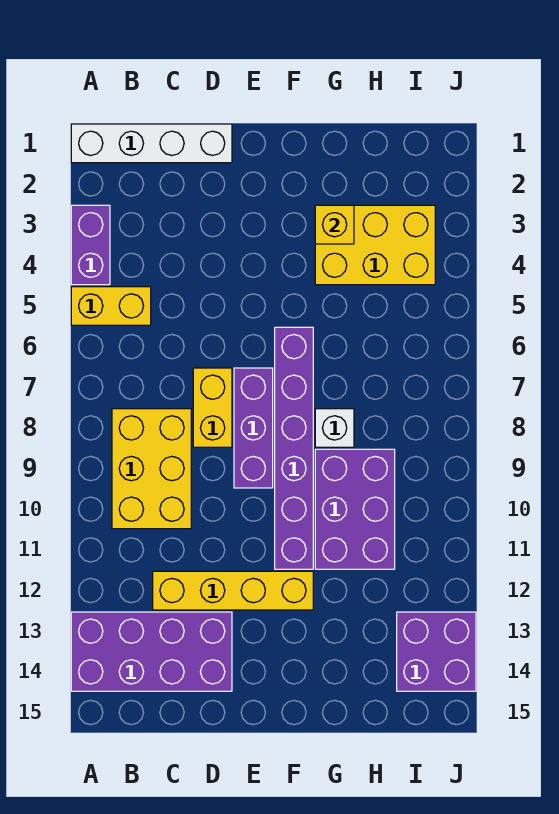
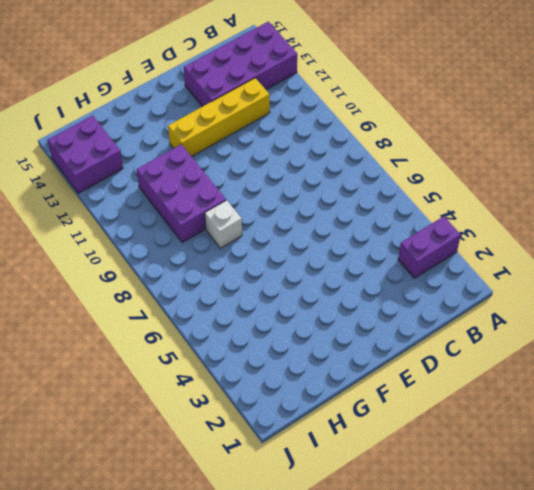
purple brick A3:B3 level 1 -> purple brick A3:A4 level 1
none -> white brick A1:D1 level 1
none -> yellow brick A5:B5 level 1
none -> yellow brick B8:C10 level 1

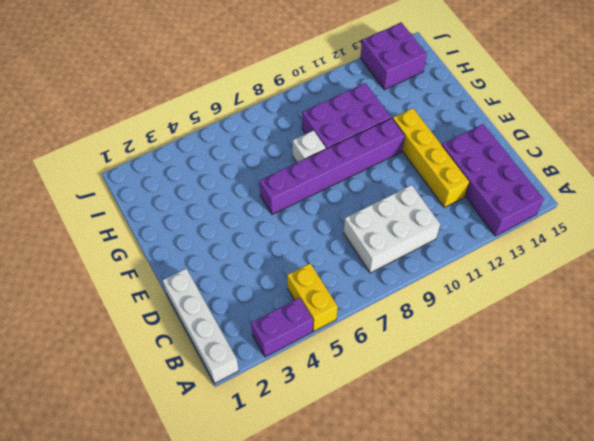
white brick B8:C10 level 1 -> yellow brick B8:C10 level 1
none -> yellow brick D7:D8 level 1
none -> purple brick E7:E9 level 1
none -> yellow brick G3:I4 level 1

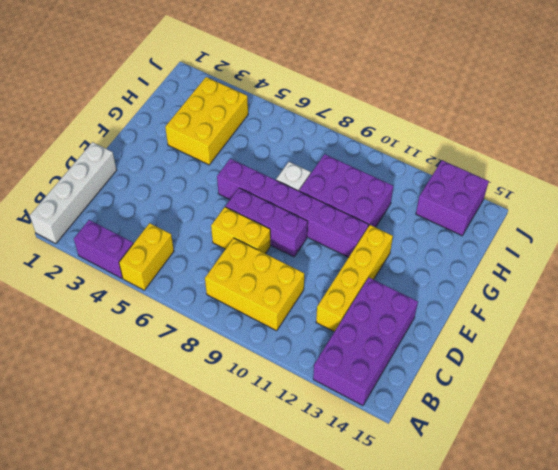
none -> yellow brick G3 level 2

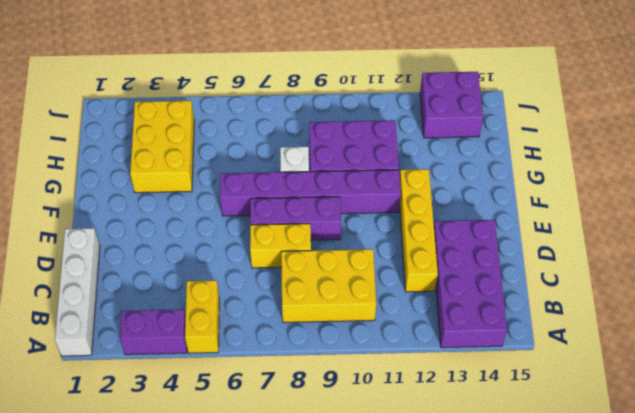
none -> yellow brick G3 level 2

